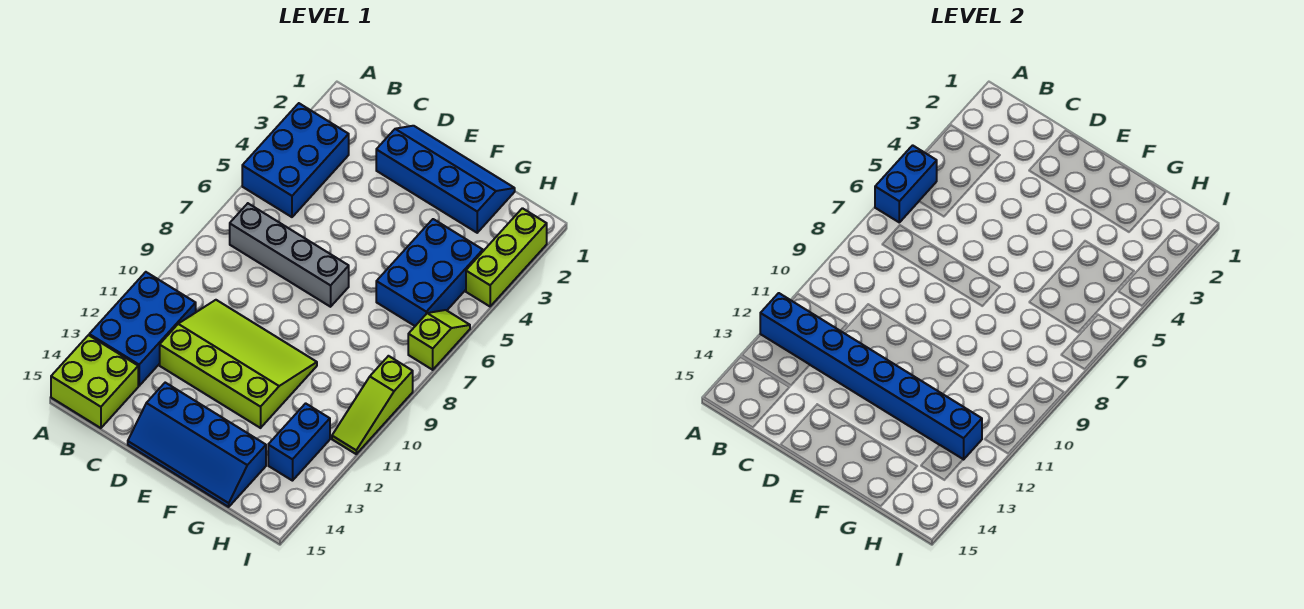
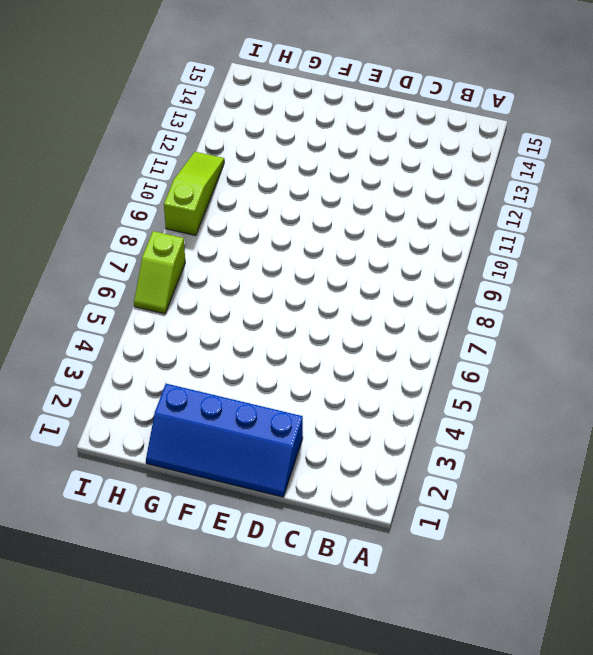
none -> blue brick A3:B5 level 1
none -> blue brick A11:B13 level 1
none -> lime brick A14:B15 level 1

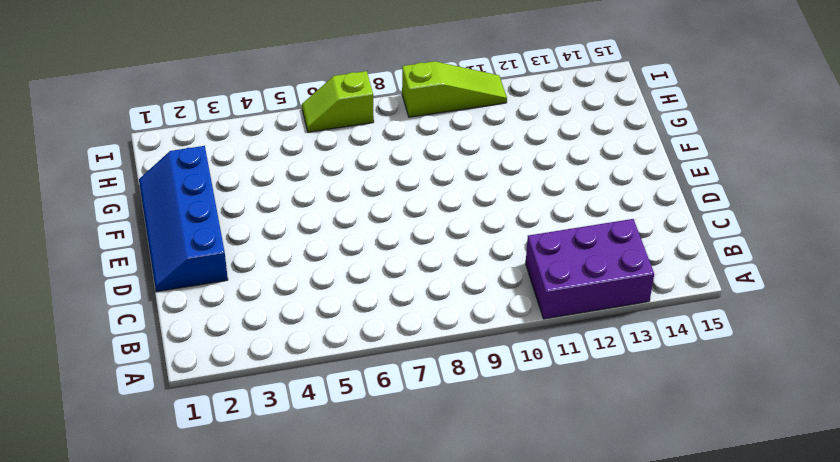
purple brick A11:B13 level 1 -> blue brick A11:B13 level 1
none -> blue brick A3:B5 level 1
none -> lime brick A14:B15 level 1
none -> grey brick B7:E7 level 1

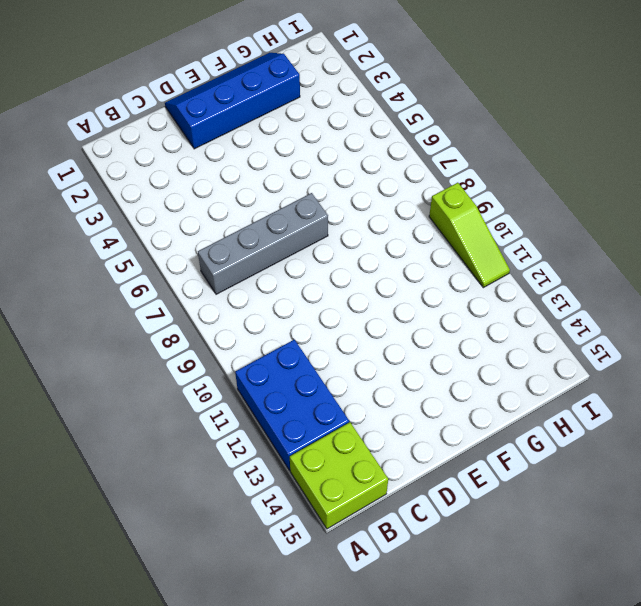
none -> blue brick A3:B5 level 1
none -> lime slope C10:F12 level 1 top 12
none -> blue slope D14:G15 level 1 top 14

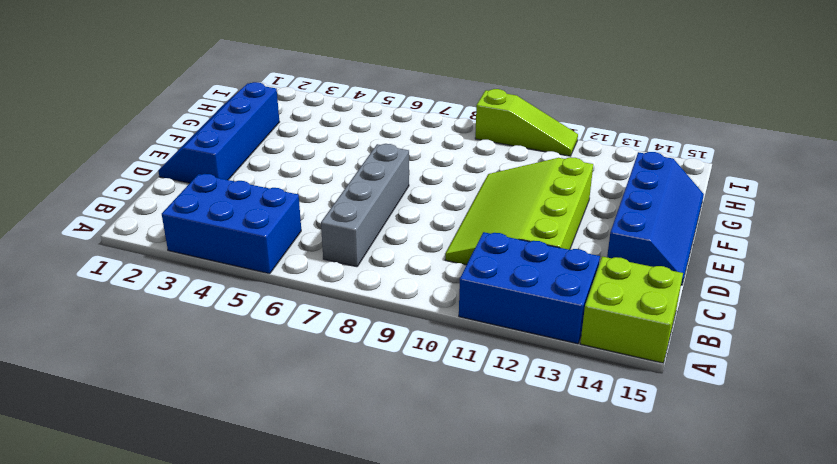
none -> blue brick G4:H6 level 1
none -> blue brick H12:H13 level 1
none -> lime brick I2:I4 level 1

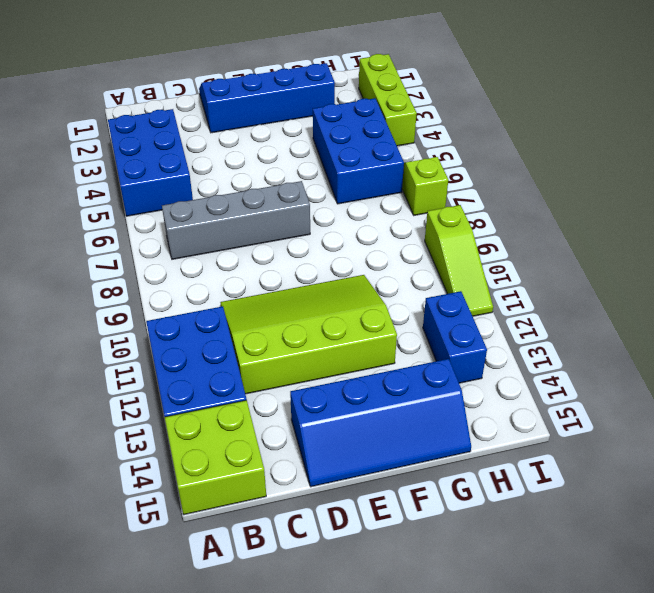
none -> blue brick A5:A6 level 2
none -> blue brick A12:H12 level 2

